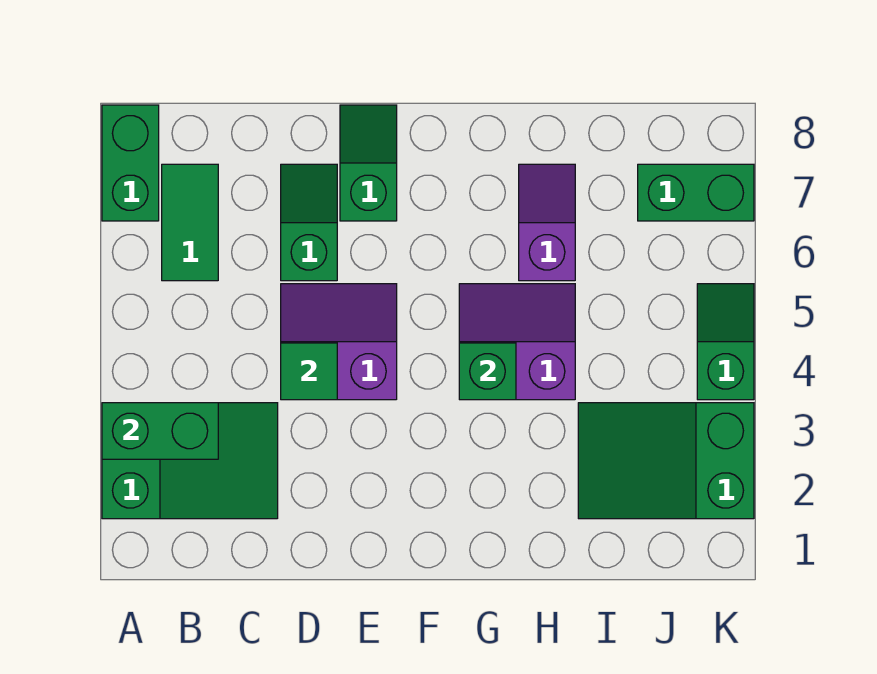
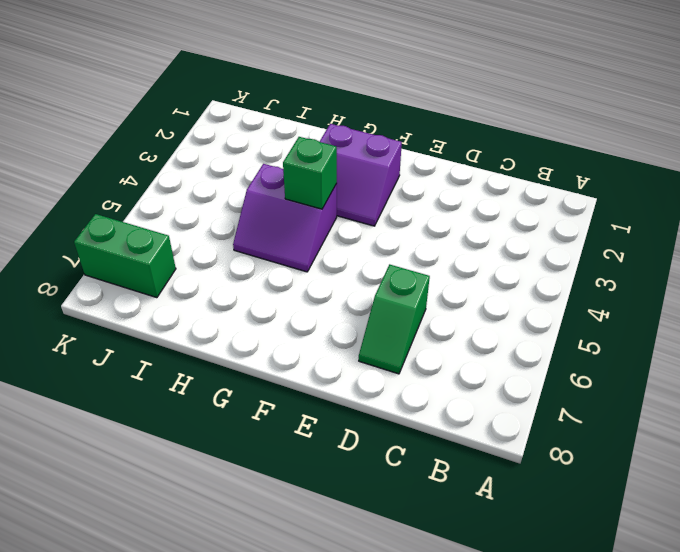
purple slope F2:G3 level 1 top 2 -> purple slope D4:E5 level 1 top 4
none -> green slope A2:C3 level 1 top A
none -> green brick A7:A8 level 1
none -> green tile B6:B7 level 1

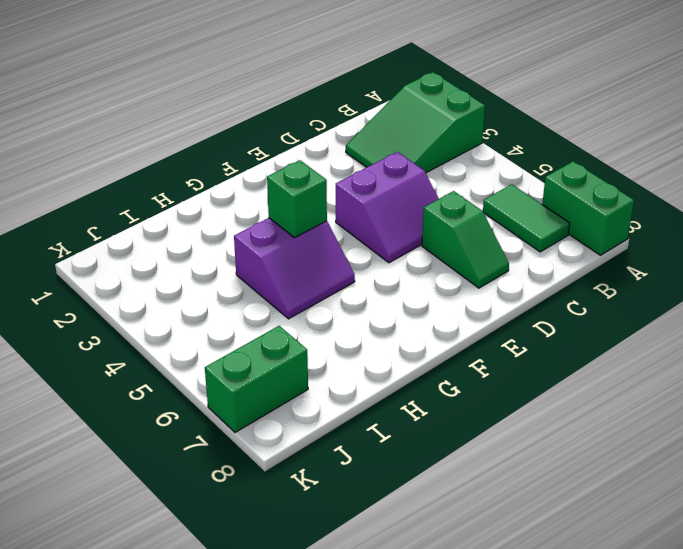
none -> green slope E7:E8 level 1 top 7
none -> purple slope H6:H7 level 1 top 6
none -> green slope I2:K3 level 1 top K

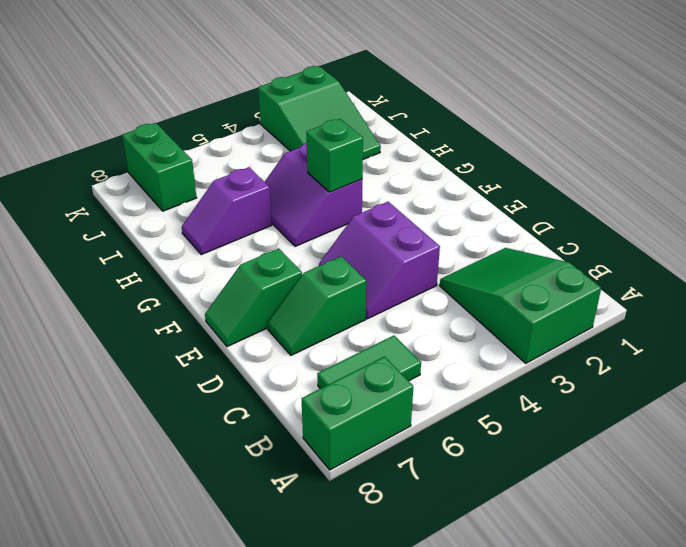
none -> green slope K4:K5 level 1 top 4
none -> green brick A3:B3 level 2
none -> green tile D4 level 2

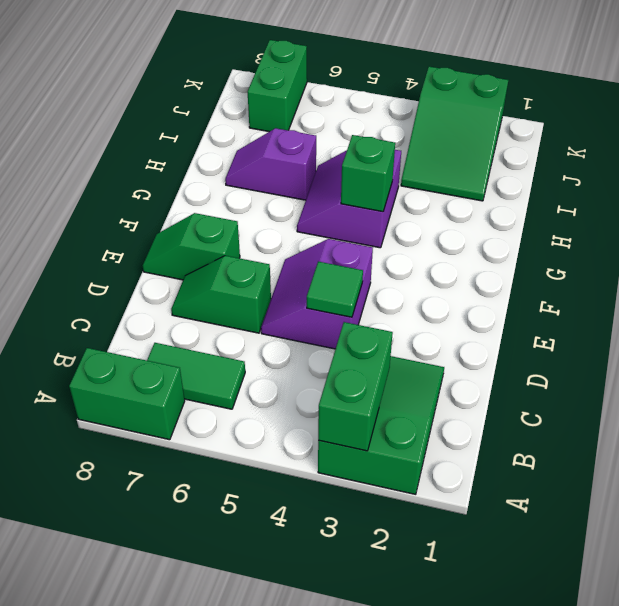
none -> green slope K4:K5 level 1 top 4

